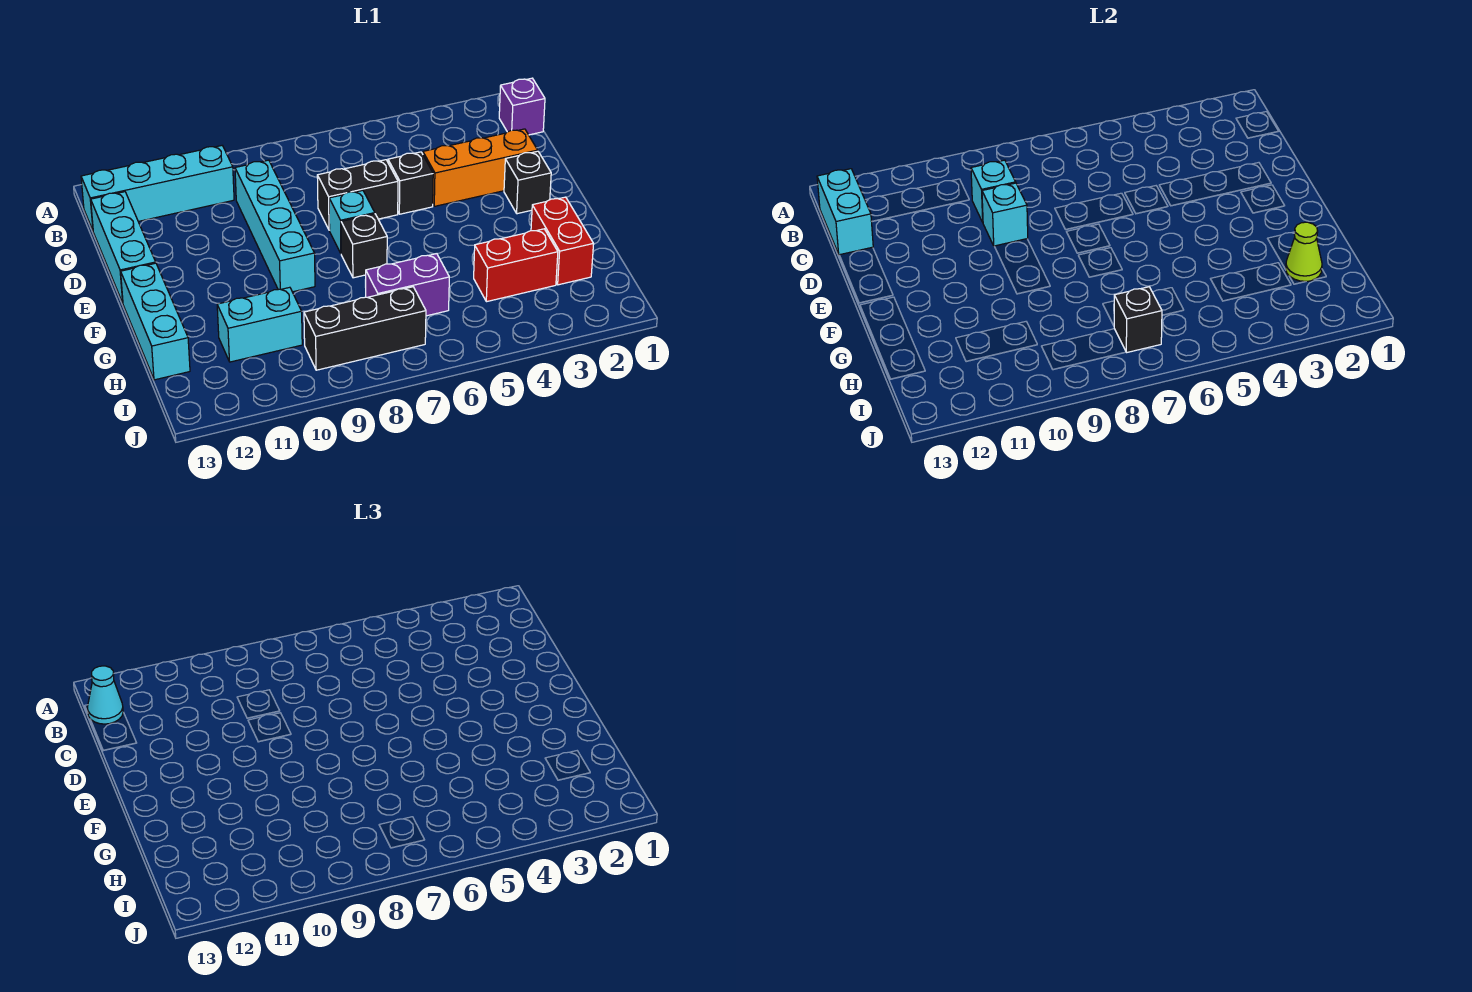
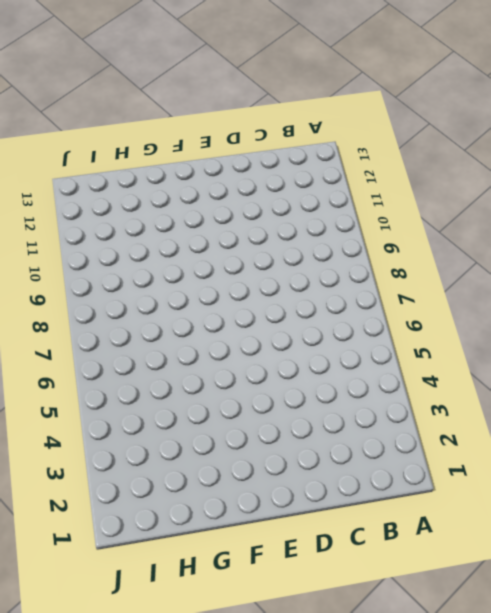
none -> purple brick B1 level 1
none -> cyan brick B10:B13 level 1
none -> cyan brick C9:F9 level 1

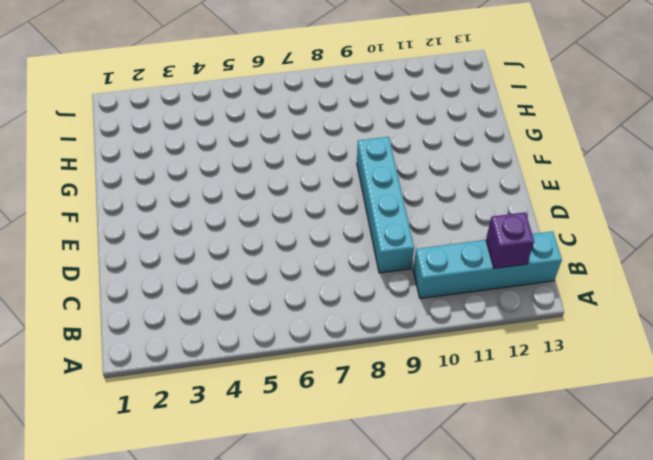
purple brick B12 level 2 -> purple brick B1 level 1
none -> cyan brick C13:E13 level 1
none -> orange brick D2:D4 level 1
none -> black brick D5 level 1

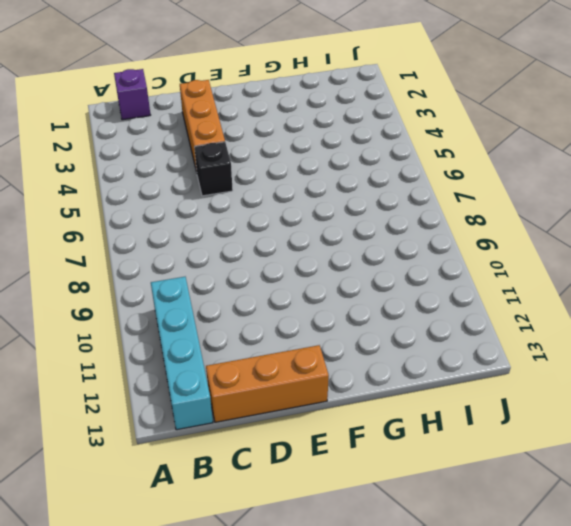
orange brick C13:E13 level 1 -> cyan brick C13:E13 level 1
none -> cyan brick C9:F9 level 1
none -> black brick D6:D7 level 1
none -> black brick E2 level 1

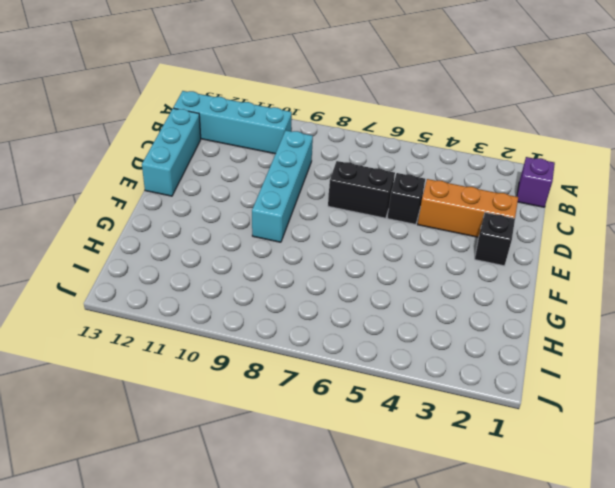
none -> cyan brick E7 level 1
none -> black brick F7 level 1
none -> cyan brick F13:H13 level 1

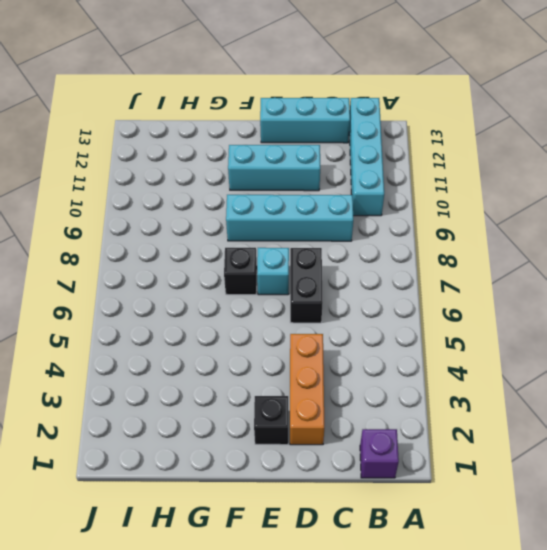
cyan brick D11:F11 level 1 -> cyan brick F13:H13 level 1
none -> black brick D5 level 1
none -> red brick G2:H2 level 1
none -> red brick H3:H4 level 1

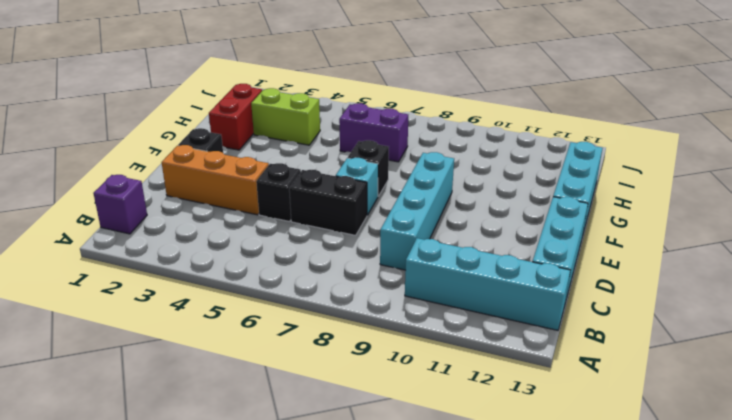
lime brick H3:H4 level 1 -> red brick H3:H4 level 1
none -> cyan brick H10:H11 level 1
none -> black brick I7:I9 level 1
none -> cyan brick B13:C13 level 2

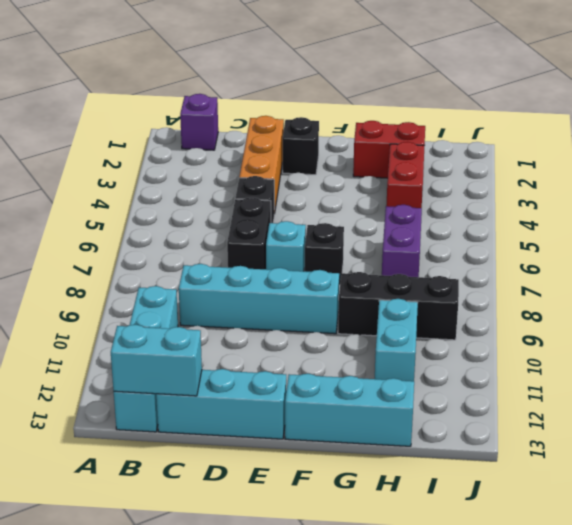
black brick G9:I9 level 1 -> black brick I7:I9 level 1
none -> cyan brick C9 level 2
none -> cyan brick D9 level 2
none -> lime cone H2 level 2

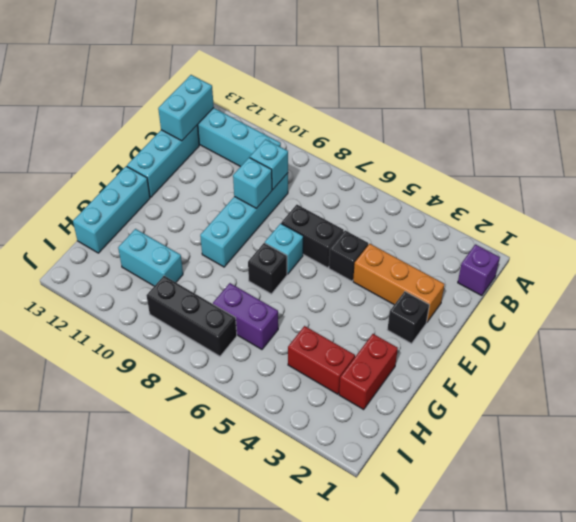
none -> lime cone H2 level 2
none -> black brick I7 level 2
none -> cyan cone B13 level 3

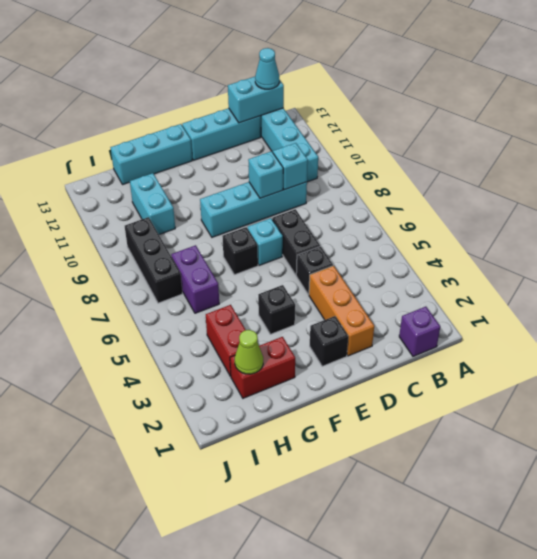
black brick F4 level 1 -> black brick I7 level 2

